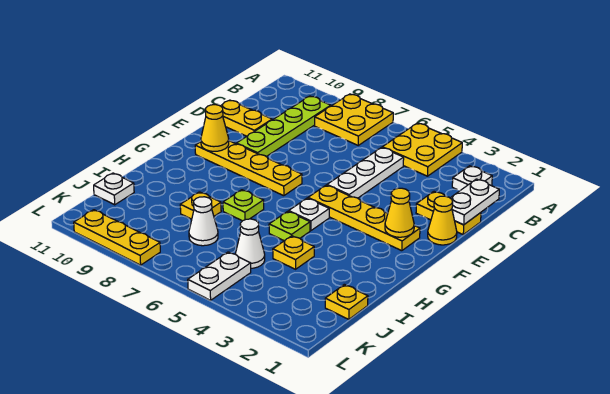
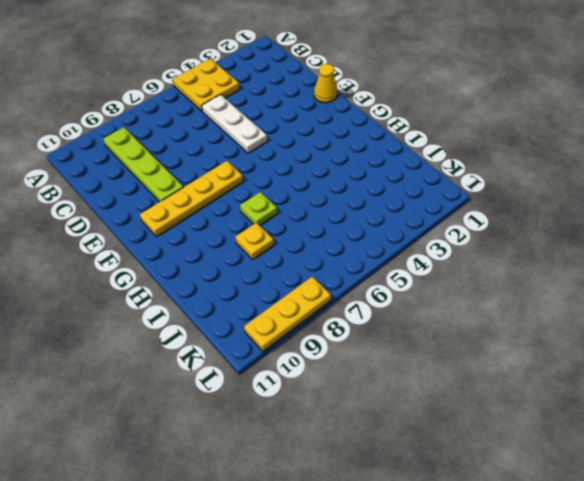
none -> yellow plate A7:B8 level 1
none -> white plate B2 level 1
none -> yellow plate D1:D2 level 1

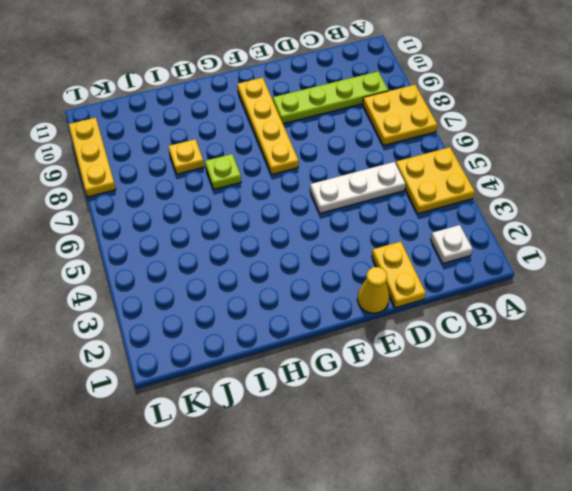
none -> yellow plate D10:D11 level 1
none -> yellow plate F2:F5 level 1
none -> white plate G5 level 1

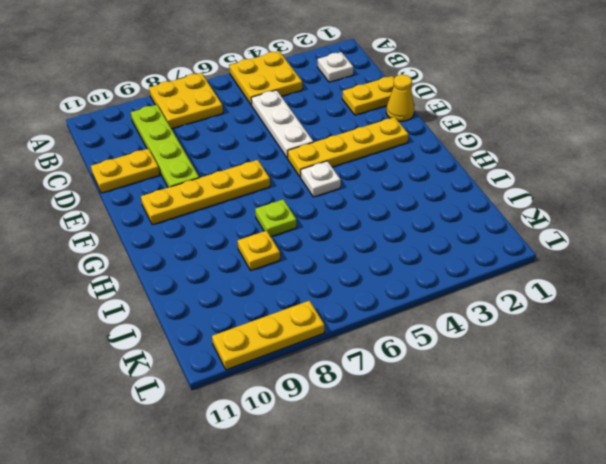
none -> lime plate H5 level 1
none -> yellow plate I4 level 1
none -> yellow plate J1 level 1

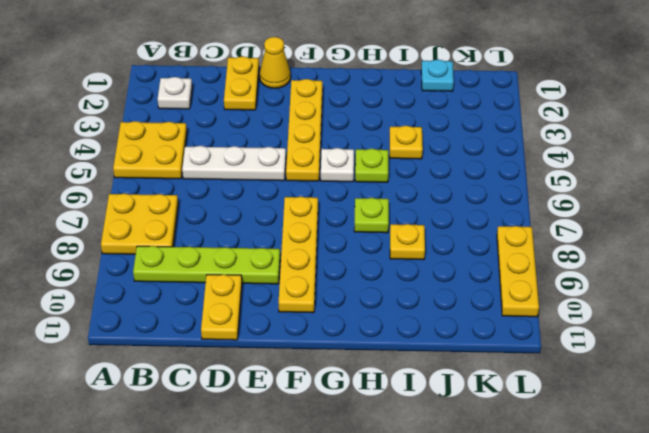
cyan plate J1 level 1 -> yellow plate J1 level 1
none -> white cone J5 level 1
none -> white cone J7 level 1
none -> white plate J11 level 1

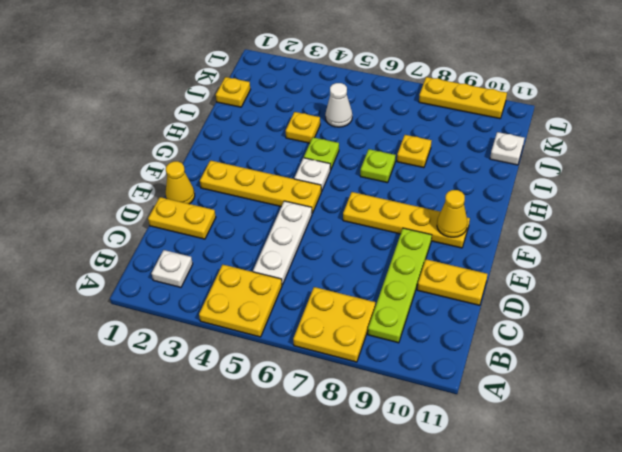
none -> white cone J7 level 1
none -> white plate K5:L5 level 1
none -> white plate C1:D1 level 2

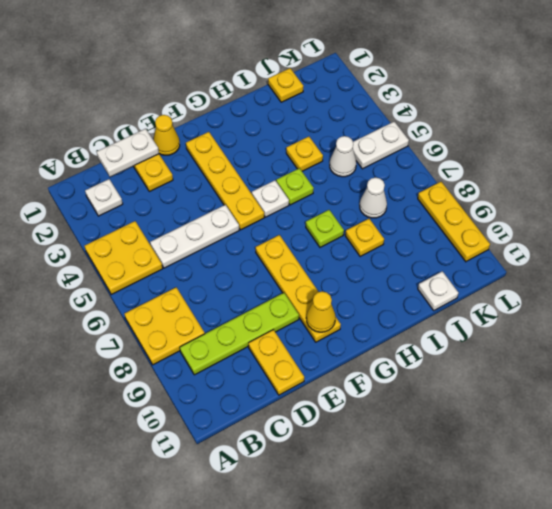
none -> yellow cone F2 level 2

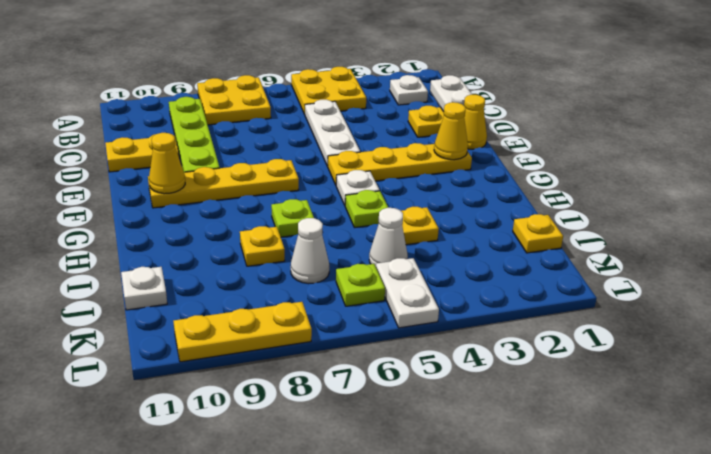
lime plate K6 level 1 -> none

